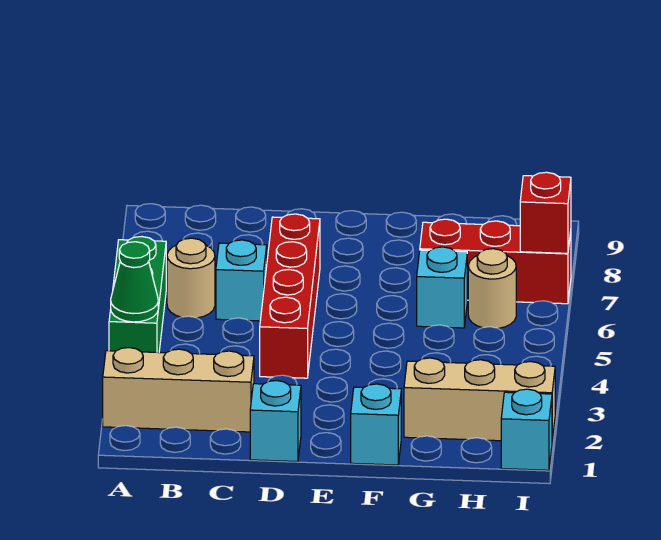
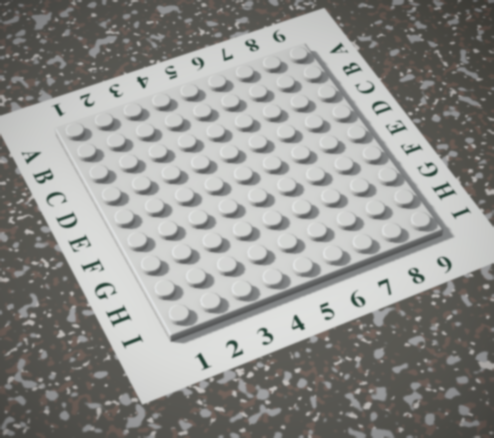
none -> tan brick A2:C2 level 1
none -> green brick A4:A6 level 1
none -> tan round brick B6 level 1

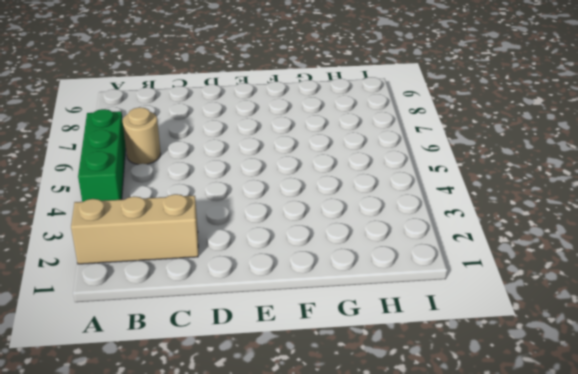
none -> cyan brick C6 level 1
none -> cyan brick D1 level 1
none -> red brick D4:D7 level 1

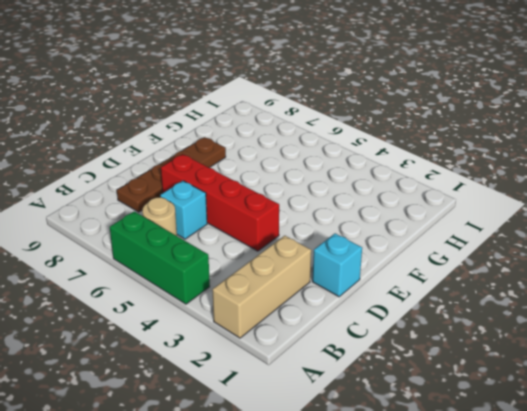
brown plate C8:F8 level 1 -> none
none -> cyan brick F1 level 1
none -> tan brick G2:I2 level 1
none -> cyan brick G6 level 1

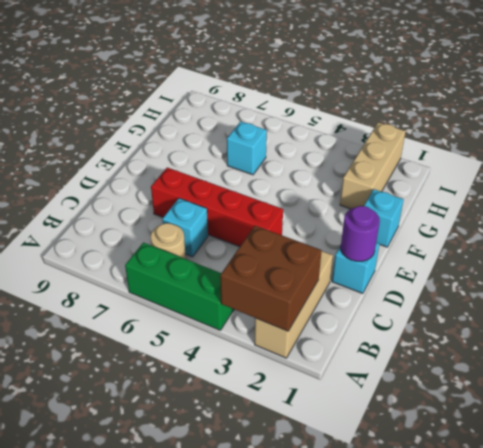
brown brick A2:B3 level 2 -> none
purple round brick D1 level 2 -> none
none -> red brick G7:I7 level 1
none -> tan round brick H6 level 1
none -> cyan brick I1 level 1

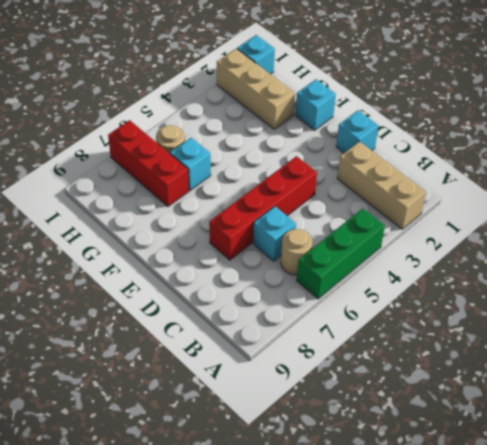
none -> green cone A4 level 2
none -> red brick I7 level 2

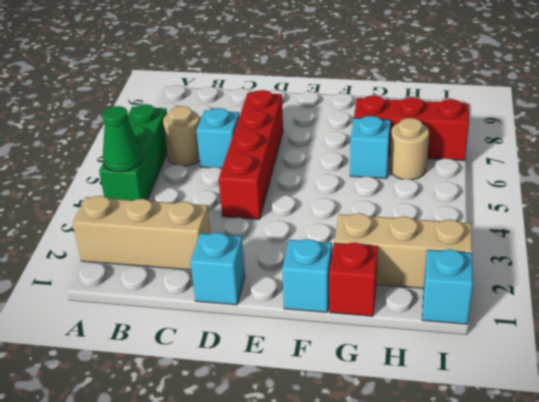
red brick G1 level 1 -> red brick I7 level 2

